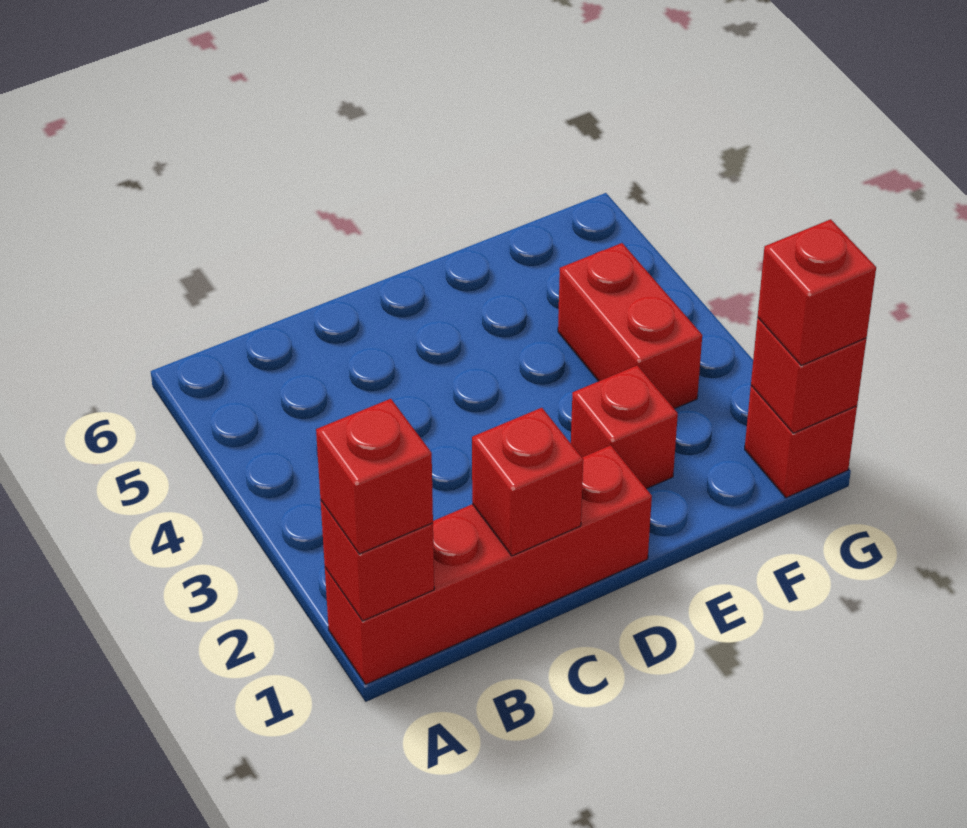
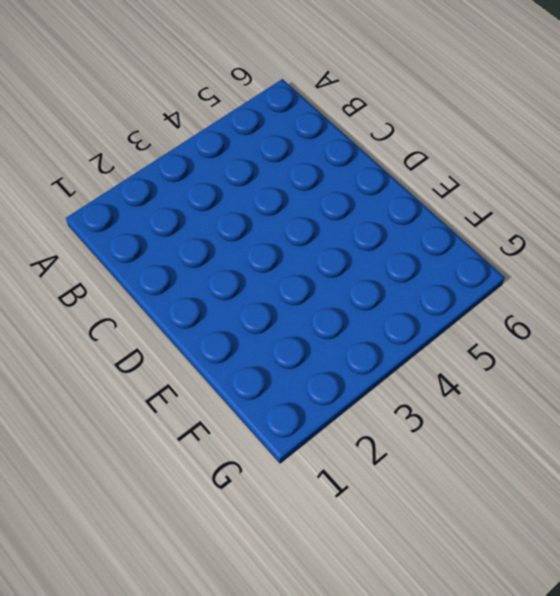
none -> red brick A1:D1 level 1
none -> red brick E2 level 1

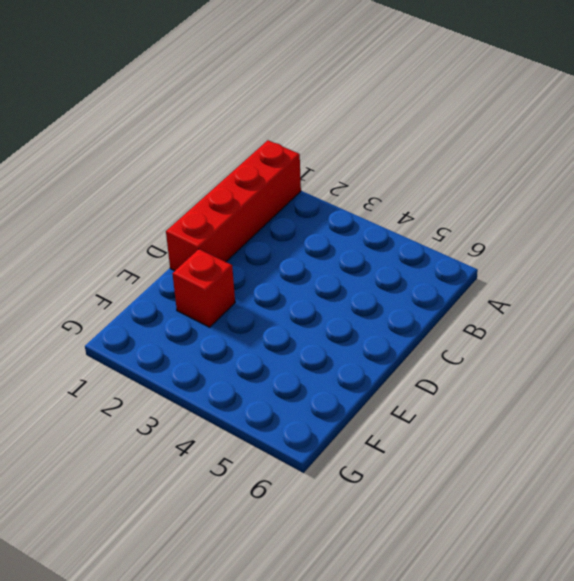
none -> red brick F3:F4 level 1
none -> red brick G1 level 1

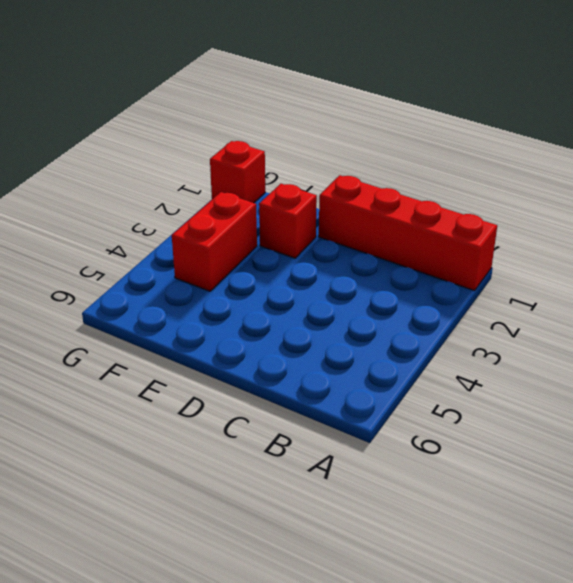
none -> red brick A1 level 2
none -> red brick C1 level 2

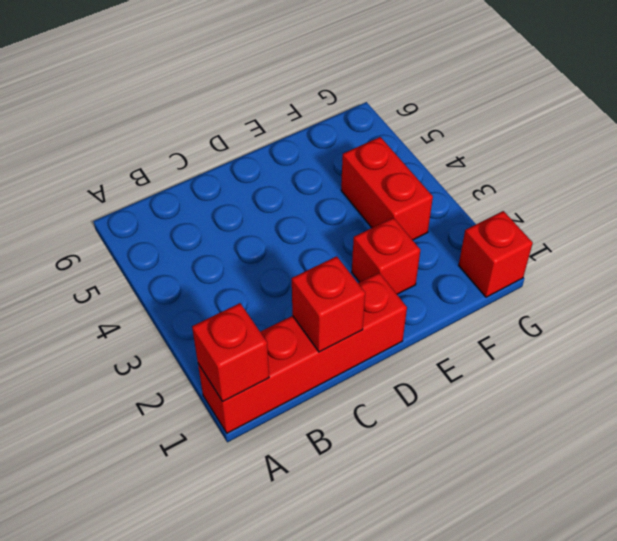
none -> red brick G1 level 2
none -> red brick A1 level 3

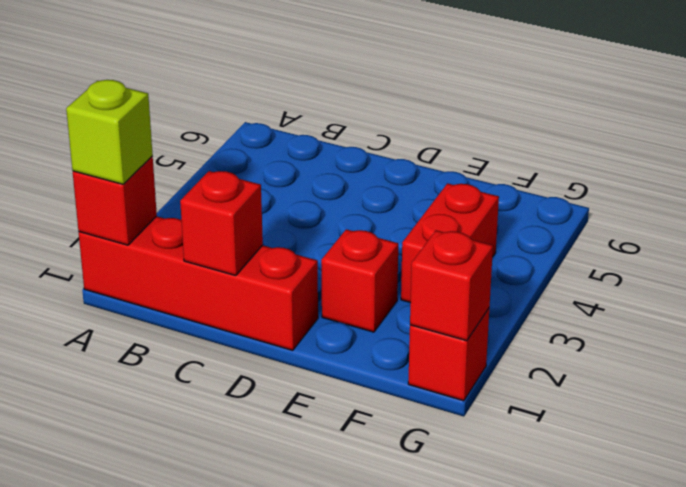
lime brick A1 level 3 -> red brick A1 level 3
none -> red brick G1 level 3

